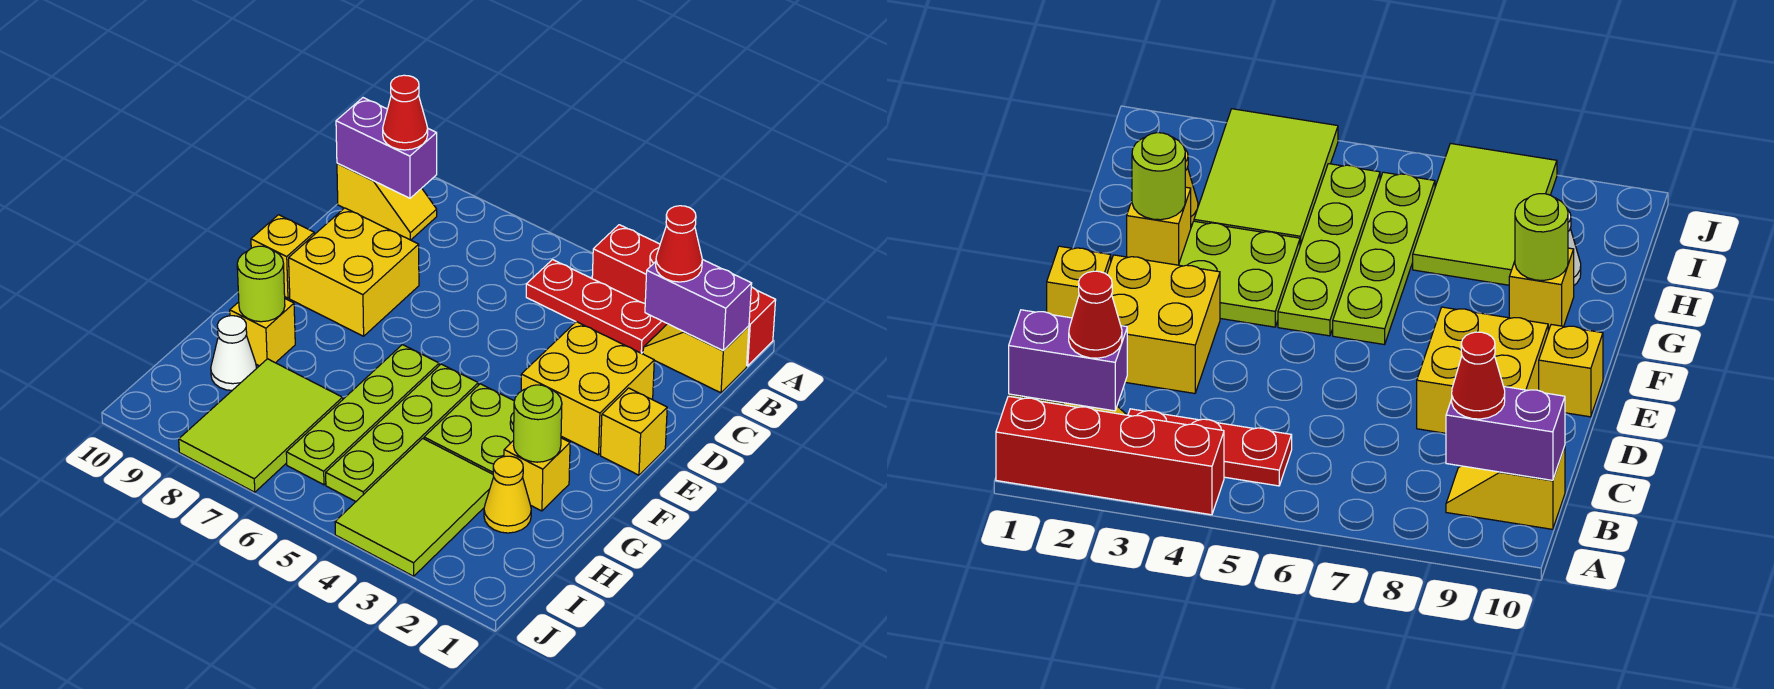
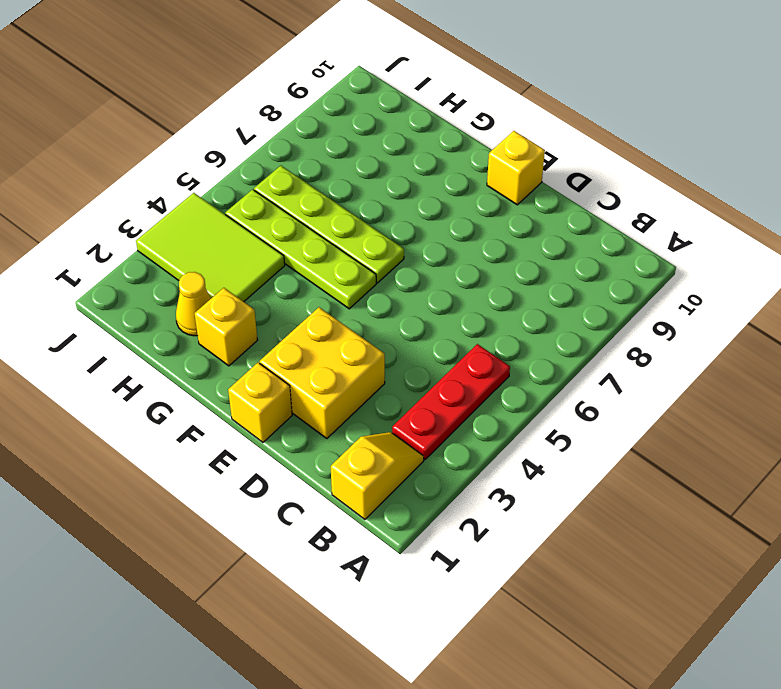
none -> red brick A1:A4 level 1
none -> yellow slope B9:B10 level 1 top 10
none -> yellow brick D8:E9 level 1

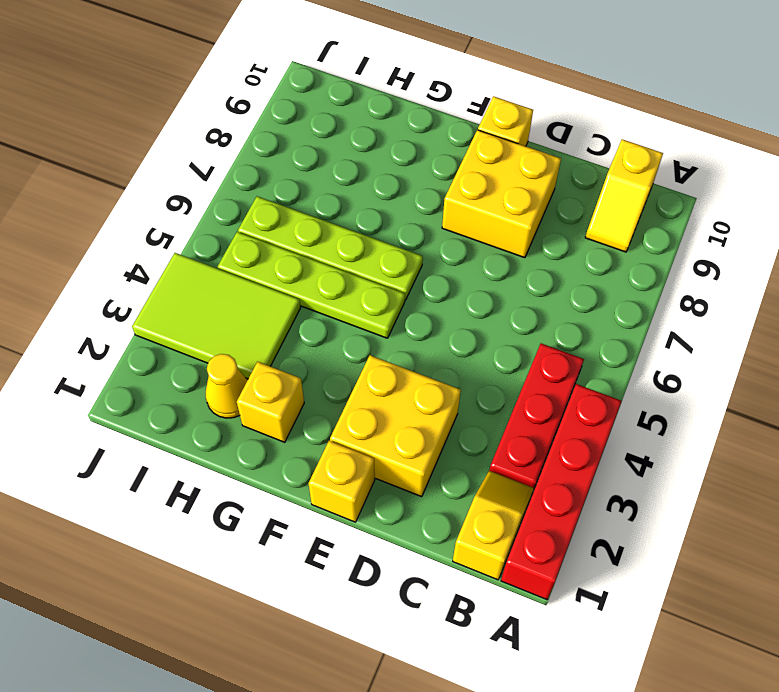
none -> lime plate F3:G4 level 1
none -> yellow brick G9 level 1
none -> lime tile H7:J8 level 1

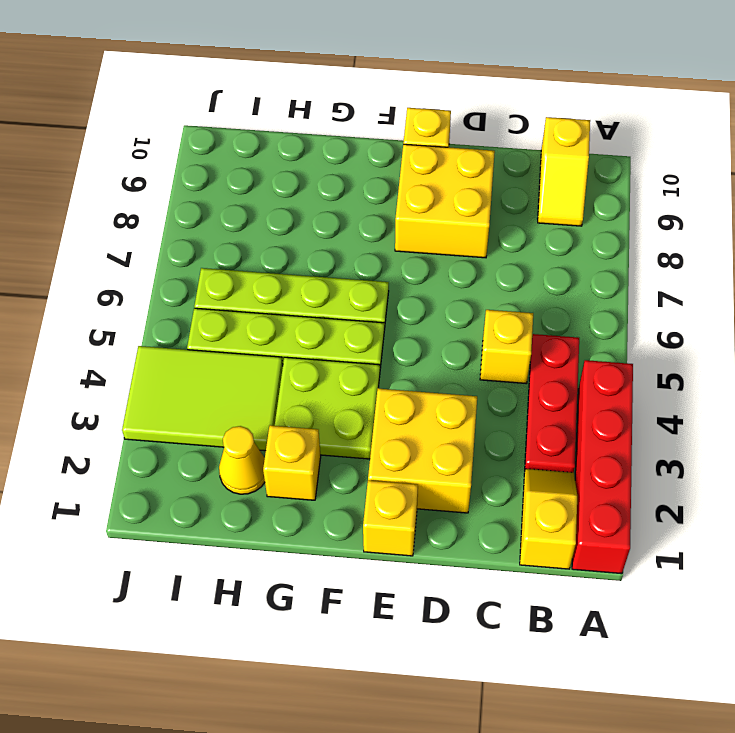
yellow brick C5 level 1 -> yellow brick G9 level 1
none -> lime tile H7:J8 level 1
none -> white cone H9 level 1
none -> purple brick B1:B2 level 2

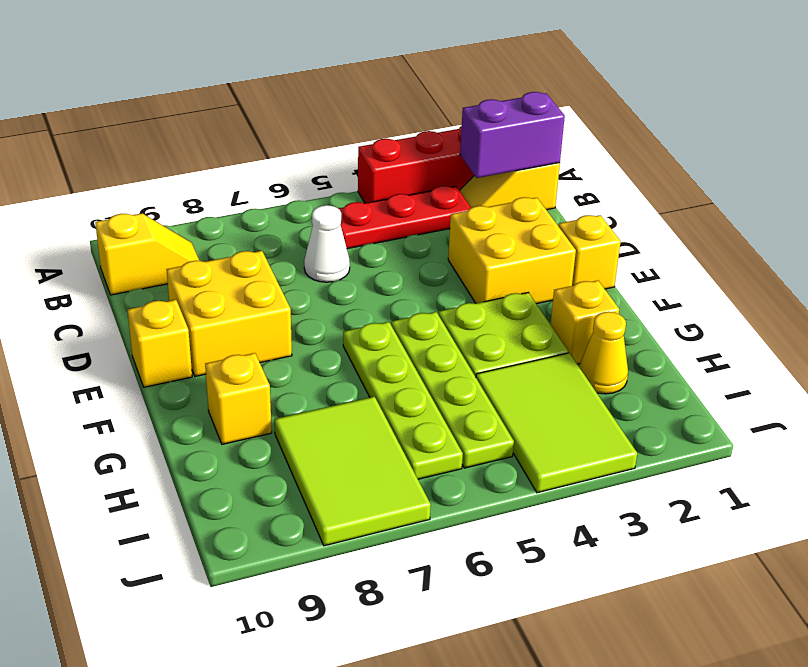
white cone C6 level 1 -> white cone H9 level 1
none -> purple brick B9:B10 level 2
none -> lime round brick G2 level 2
none -> lime round brick G9 level 2

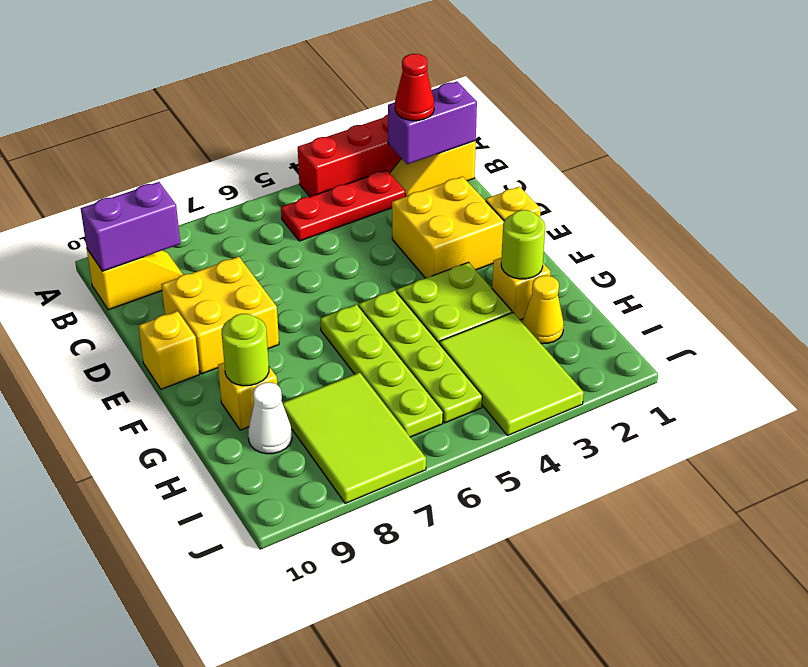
none -> red cone B9 level 3

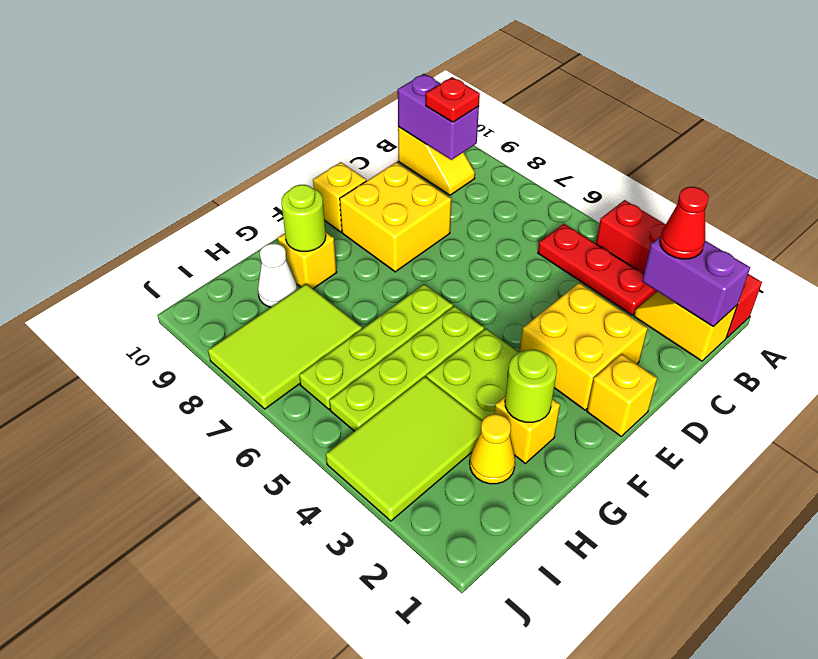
red plate B9 level 3 -> red cone B9 level 3

